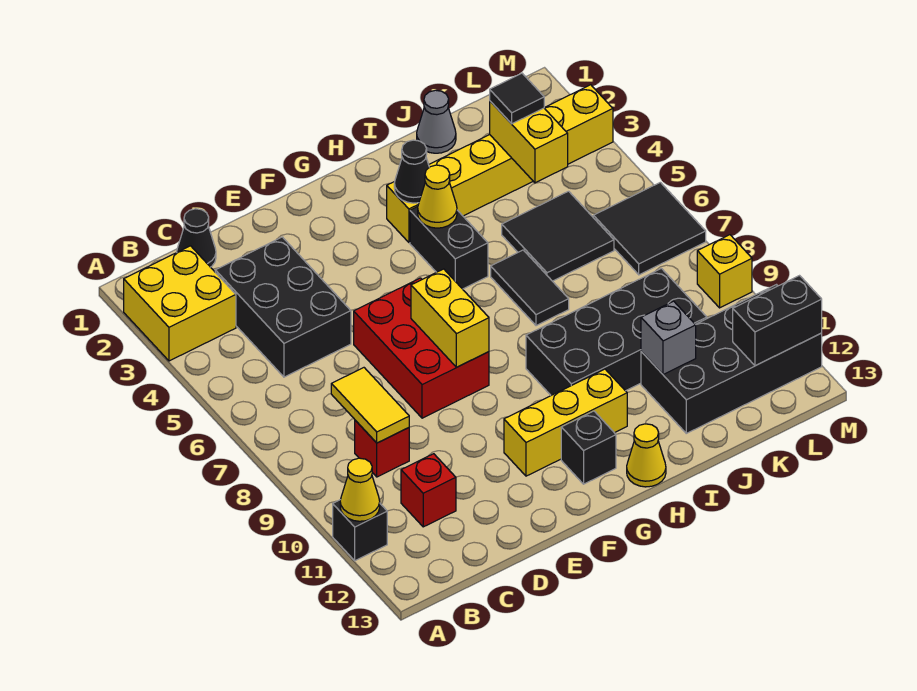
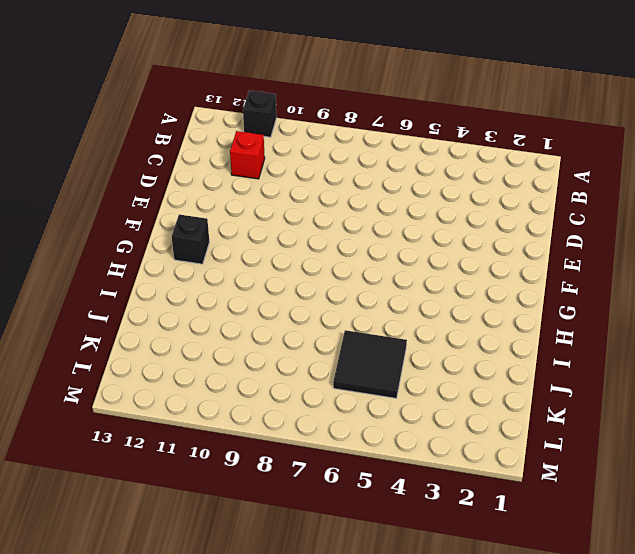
none -> yellow brick A2:B3 level 1
none -> black cone C1 level 1
none -> black brick C3:D5 level 1

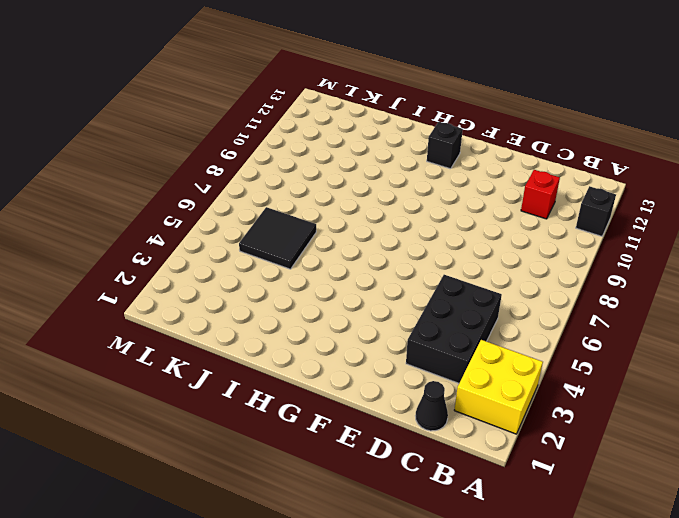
none -> red brick C9 level 1
none -> red brick E6:F8 level 1
none -> yellow brick F11:H11 level 1

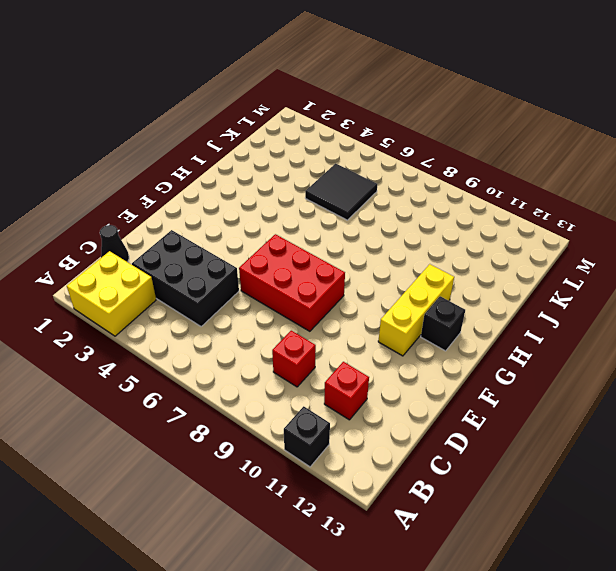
none -> yellow brick H3:M3 level 1
none -> black brick H4:H5 level 1
none -> black brick H9:K10 level 1

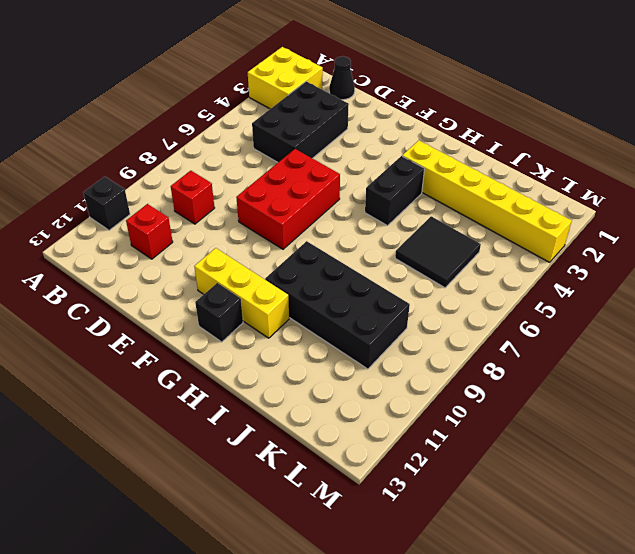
none -> yellow cone H13 level 1
none -> black tile I6:I7 level 1
none -> grey cone J1 level 1

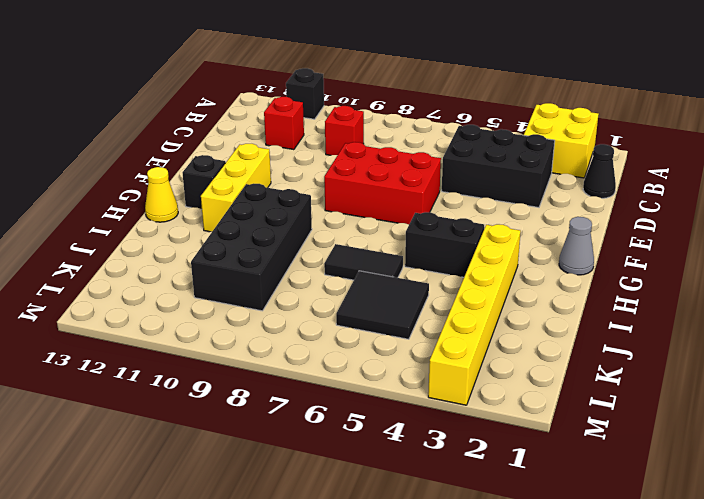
grey cone G1 level 1 -> grey cone J1 level 1
none -> black brick J11:M12 level 1
none -> black tile L6:M7 level 1
none -> yellow brick M9 level 1

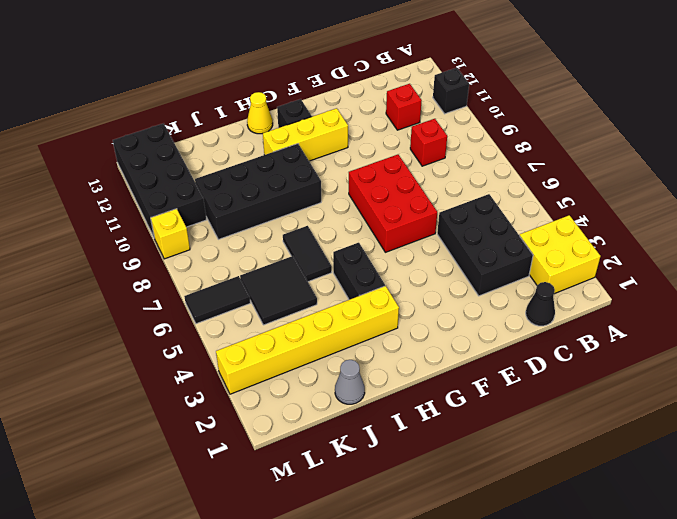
black tile L6:M6 level 1 -> black tile L6:M7 level 1
black brick L10:M13 level 1 -> black brick J11:M12 level 1
none -> yellow cone A11 level 2
none -> yellow tile C8:C9 level 2
none -> yellow brick F7:F8 level 2

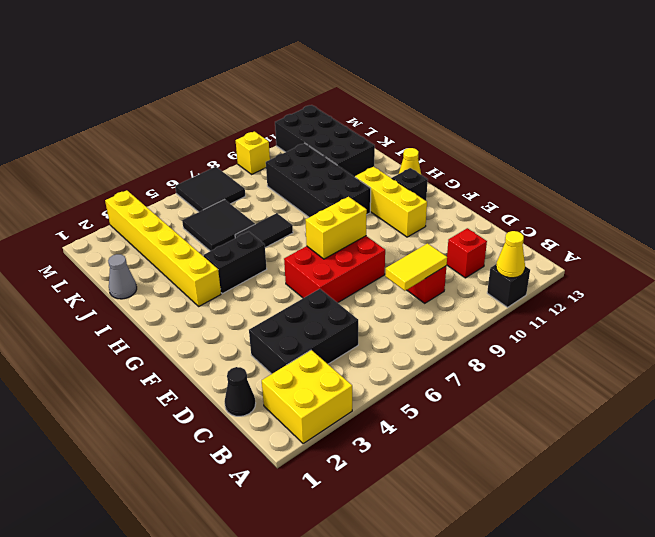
none -> black cone H3 level 2
none -> yellow cone H4 level 2
none -> grey brick J11 level 2

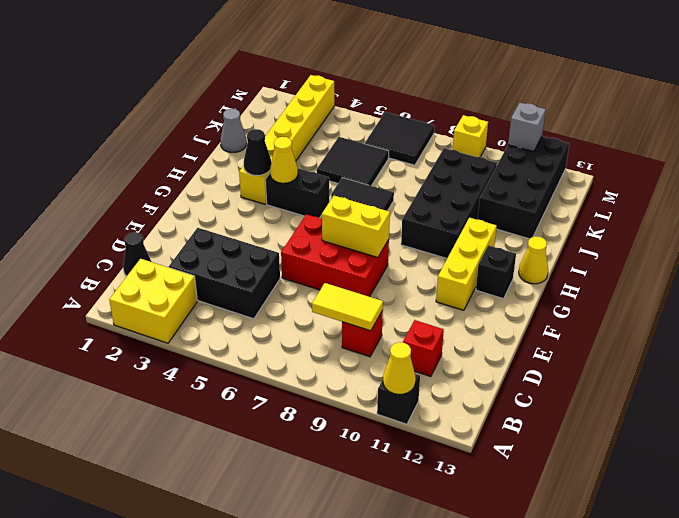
grey brick M11 level 2 -> grey brick J11 level 2
none -> yellow brick K3:K4 level 2
none -> black brick L12:M12 level 2
none -> black tile K3 level 3

